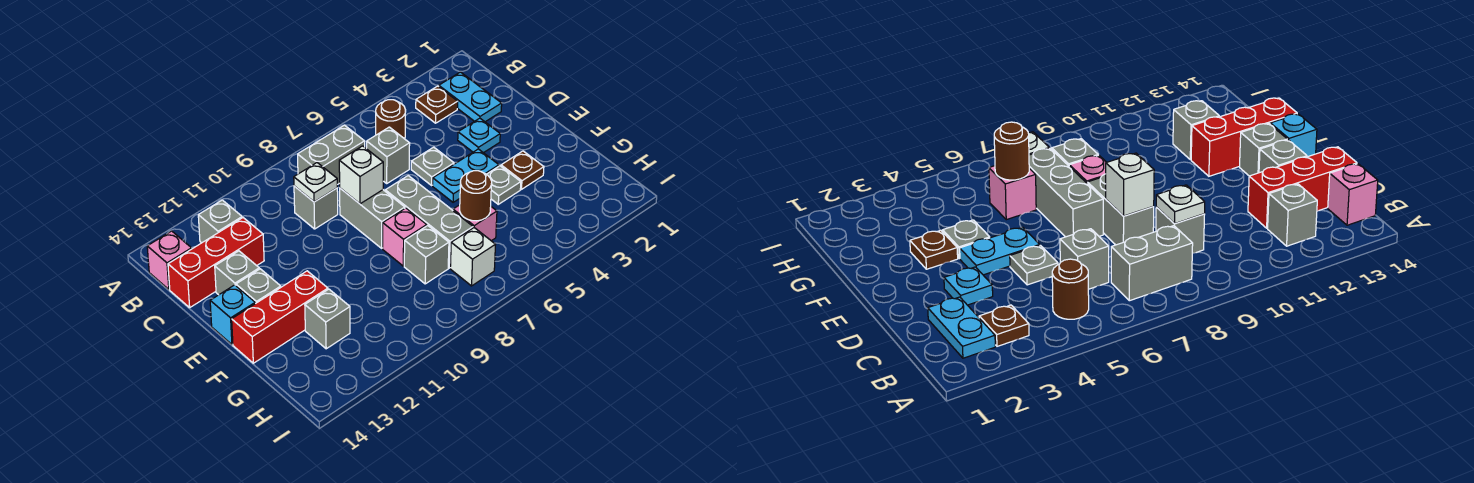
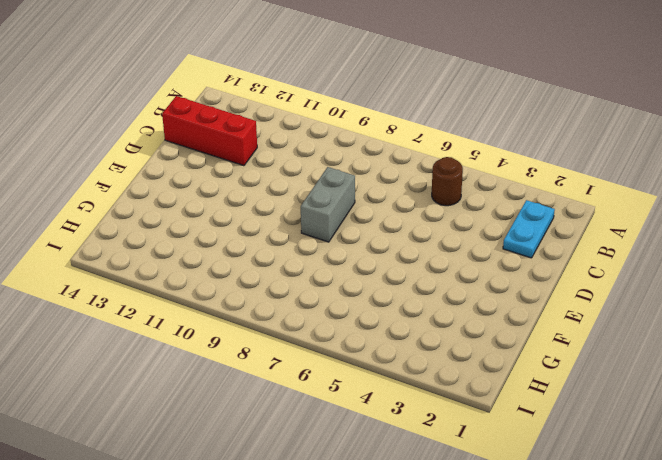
none -> brown plate B3 level 1
none -> grey brick B7:B8 level 1
none -> grey brick B12 level 1

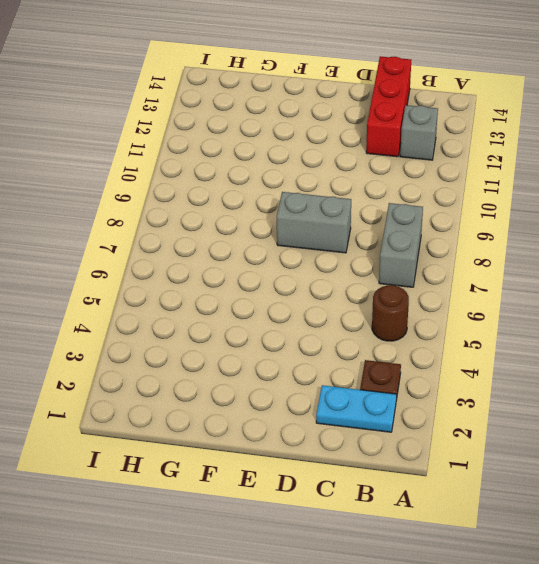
none -> pink brick B14 level 1
none -> grey brick C6 level 1
none -> grey brick C9 level 1

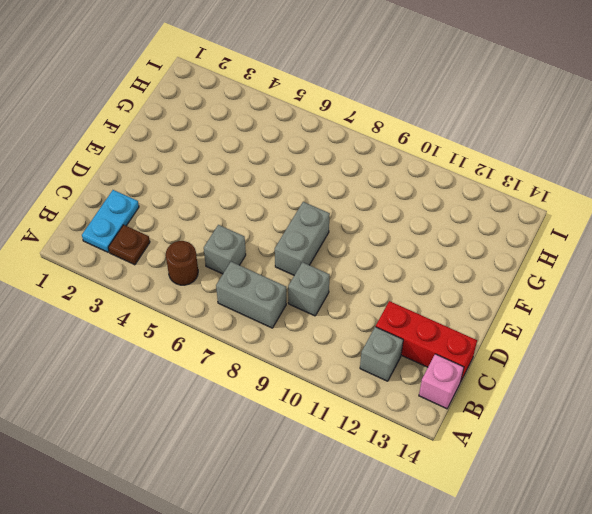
none -> cyan plate D3 level 1
none -> grey plate D5 level 1
none -> grey brick D13 level 1

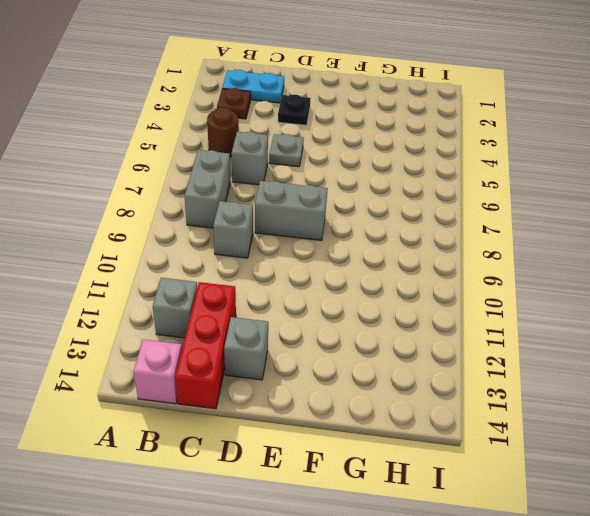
black plate D3 level 1 -> cyan plate D3 level 1
none -> cyan plate E4:E5 level 1
none -> grey brick E7:G7 level 1
none -> grey brick E13 level 1

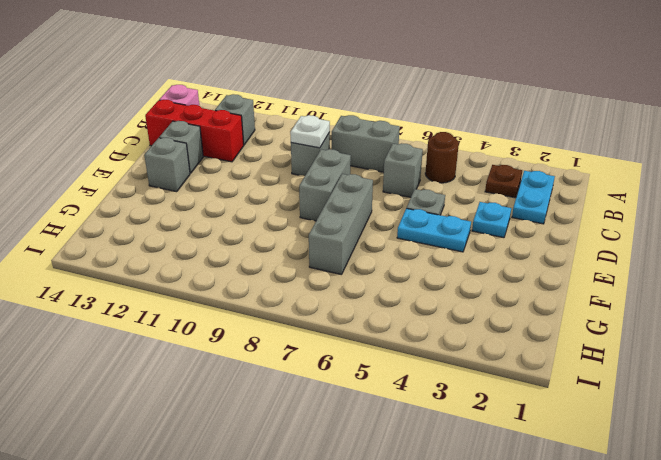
none -> cyan brick E14 level 1
none -> brown plate F3 level 1
none -> grey plate F4 level 1

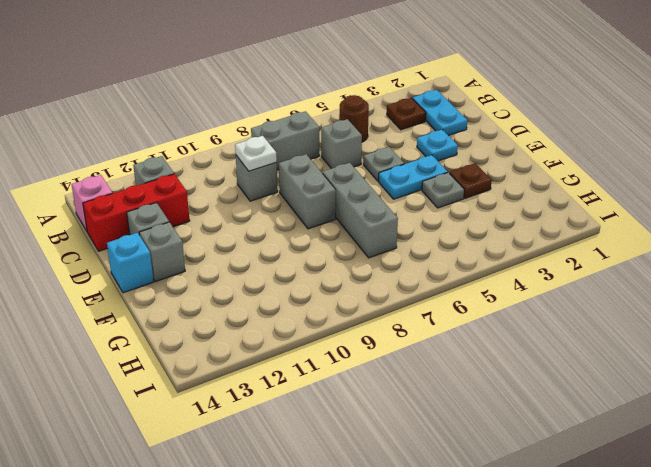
none -> pink brick F8 level 1
none -> red brick F12:F14 level 1
none -> pink brick G6 level 1

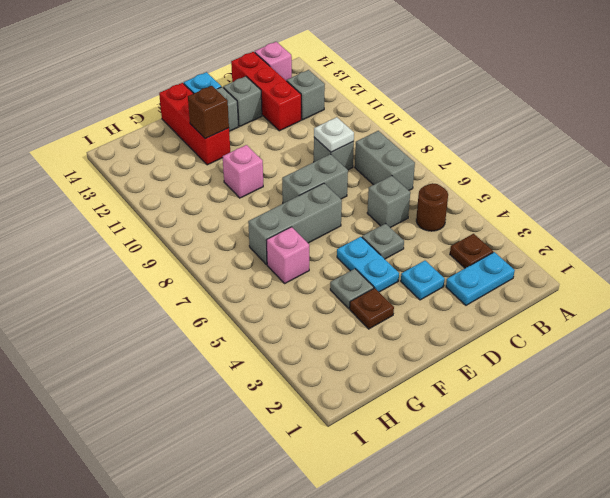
pink brick F10 level 1 -> pink brick F8 level 1
brown brick F12 level 2 -> none
none -> grey brick G8 level 1
none -> grey brick G12 level 1
none -> white brick H7 level 1

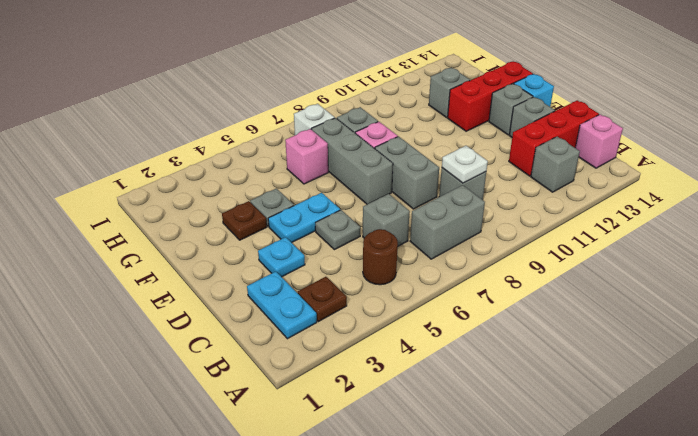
none -> white brick D8 level 2
none -> brown round brick G6 level 2

